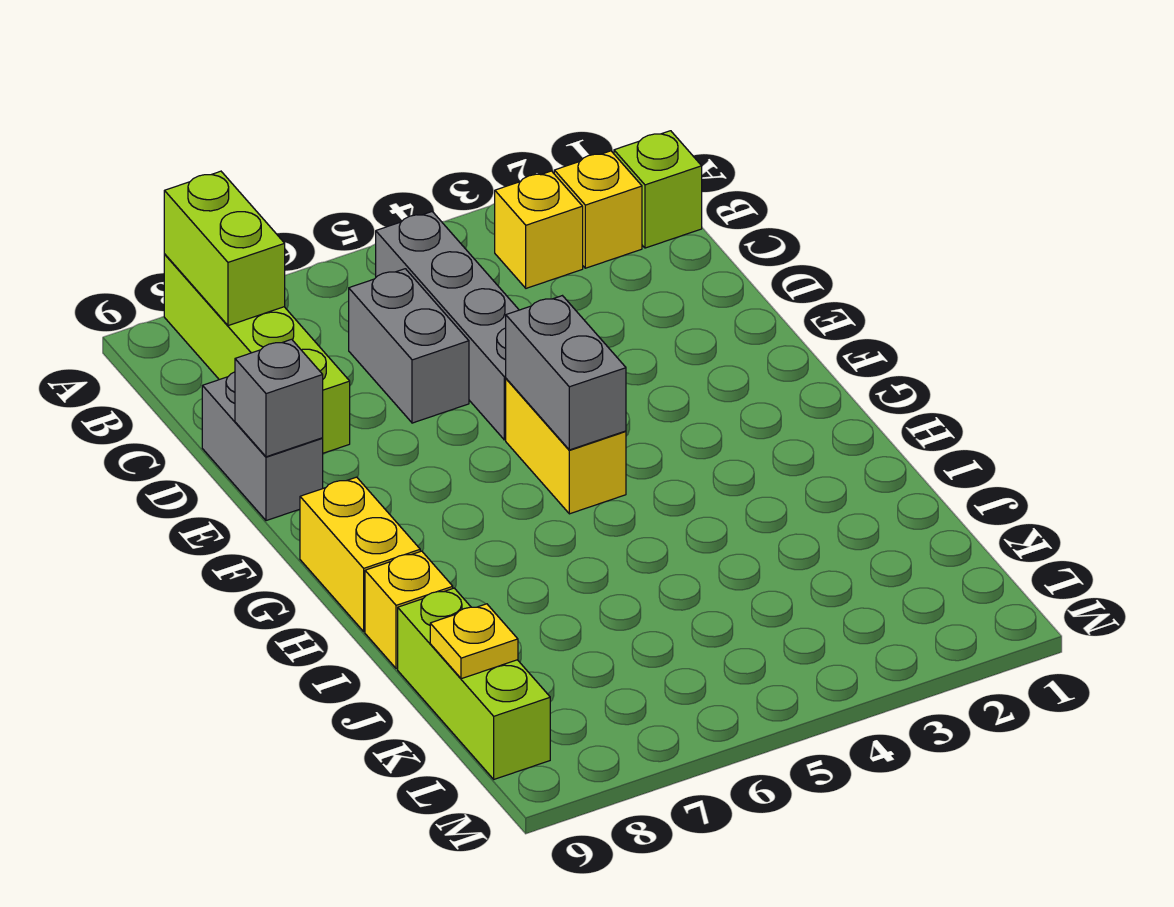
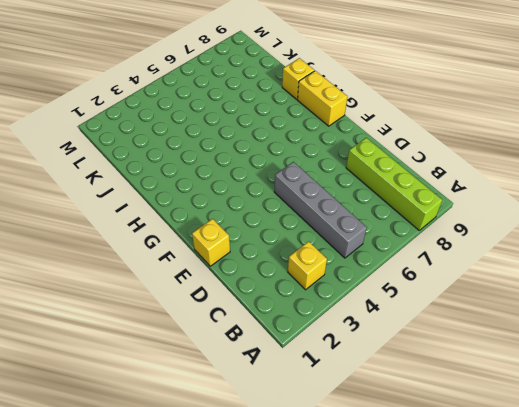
yellow brick E1 level 1 -> yellow brick B2 level 1
none -> lime brick B1 level 1
none -> grey brick C6:D6 level 1
none -> grey brick D9:E9 level 1

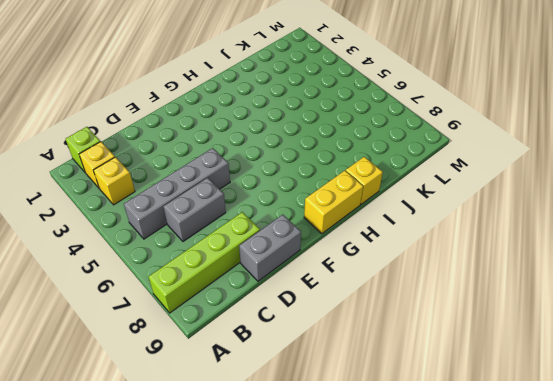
none -> yellow brick F5:G5 level 1
none -> lime brick J9:L9 level 1
none -> lime brick A8:B8 level 2

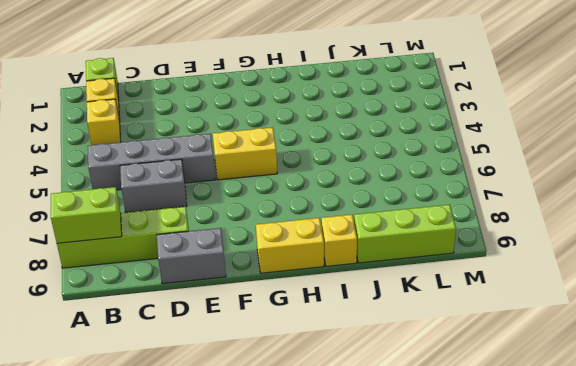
none -> grey brick E9 level 2
none -> grey brick F5:G5 level 2
none -> yellow plate K9 level 2

